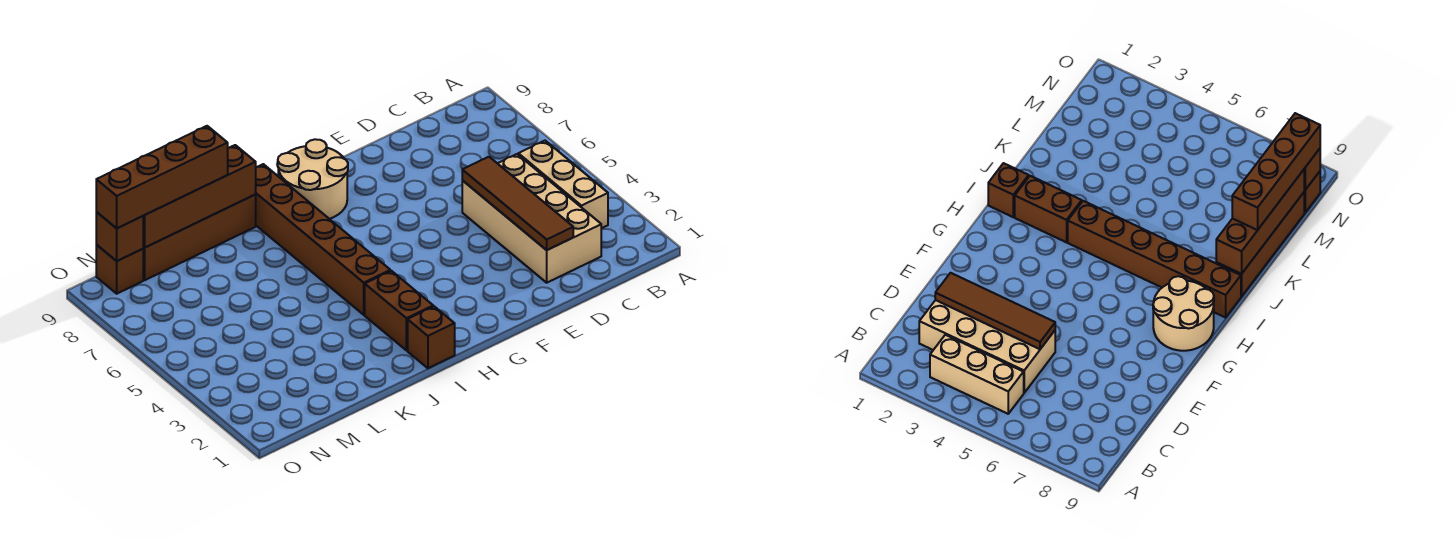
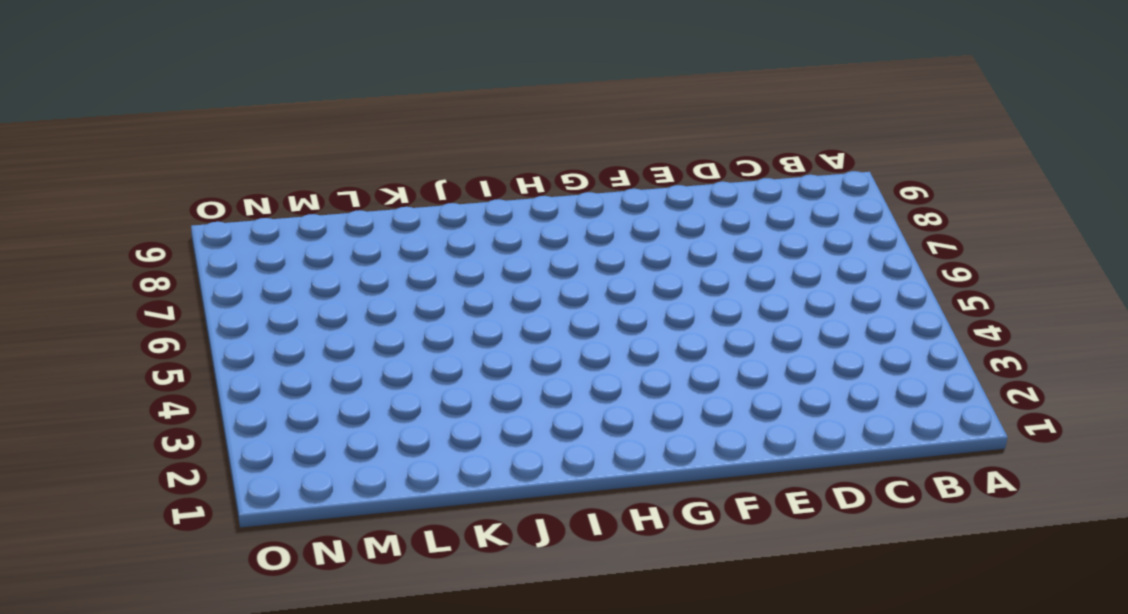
none -> tan brick B3:B5 level 1
none -> tan brick C2:D5 level 1
none -> tan round brick G8:H9 level 1

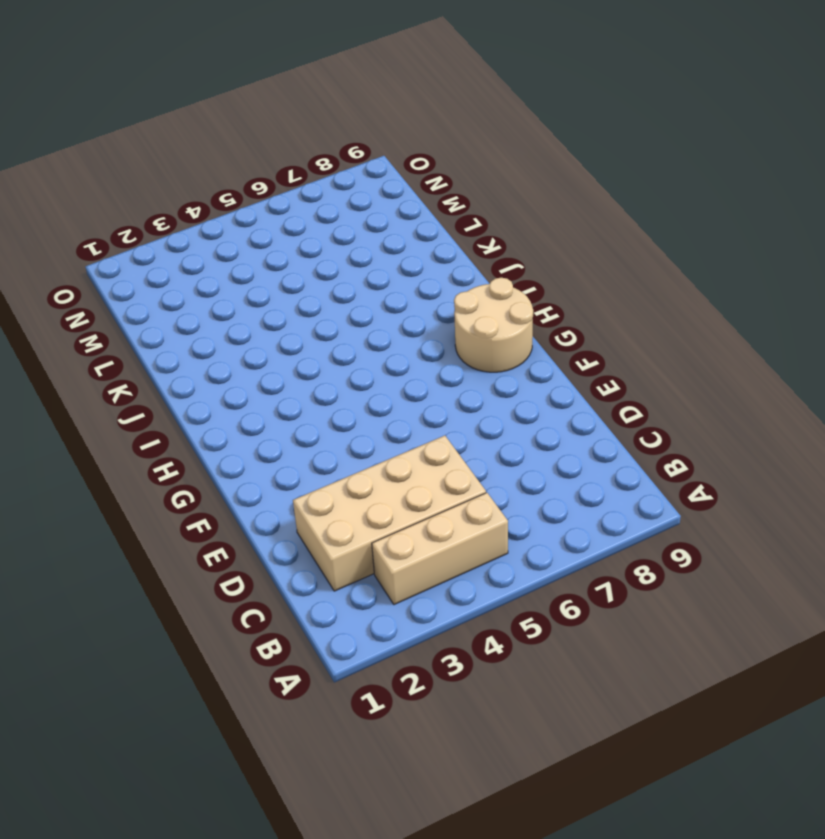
none -> brown brick I1 level 1
none -> brown brick I2:I3 level 1
none -> brown brick I4:I9 level 1

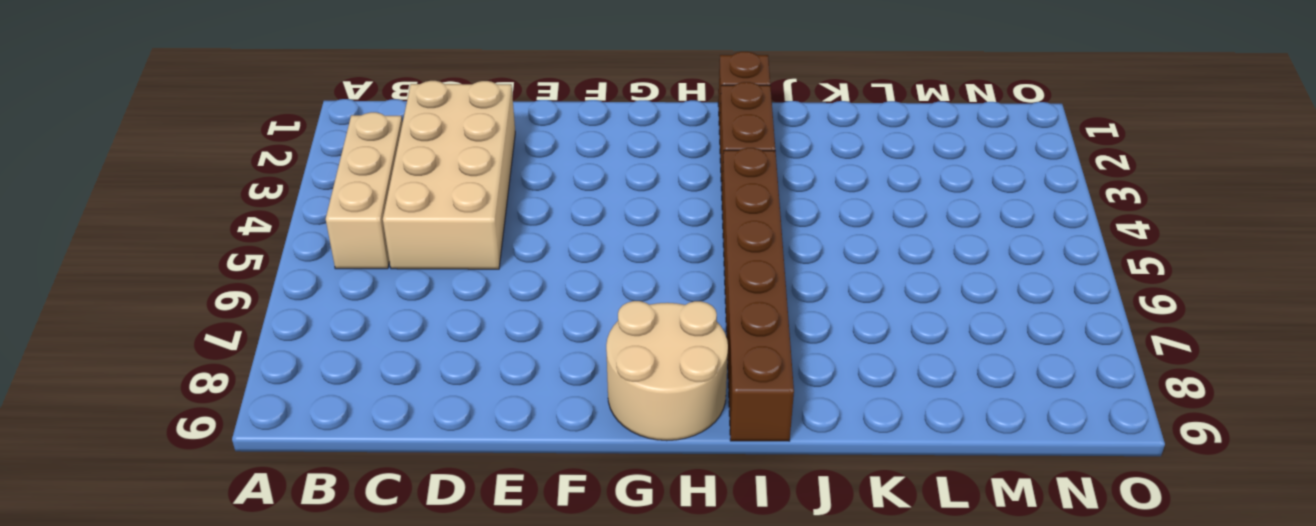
none -> brown brick J9:M9 level 1
none -> brown brick N9 level 1
none -> brown tile D2:D5 level 2

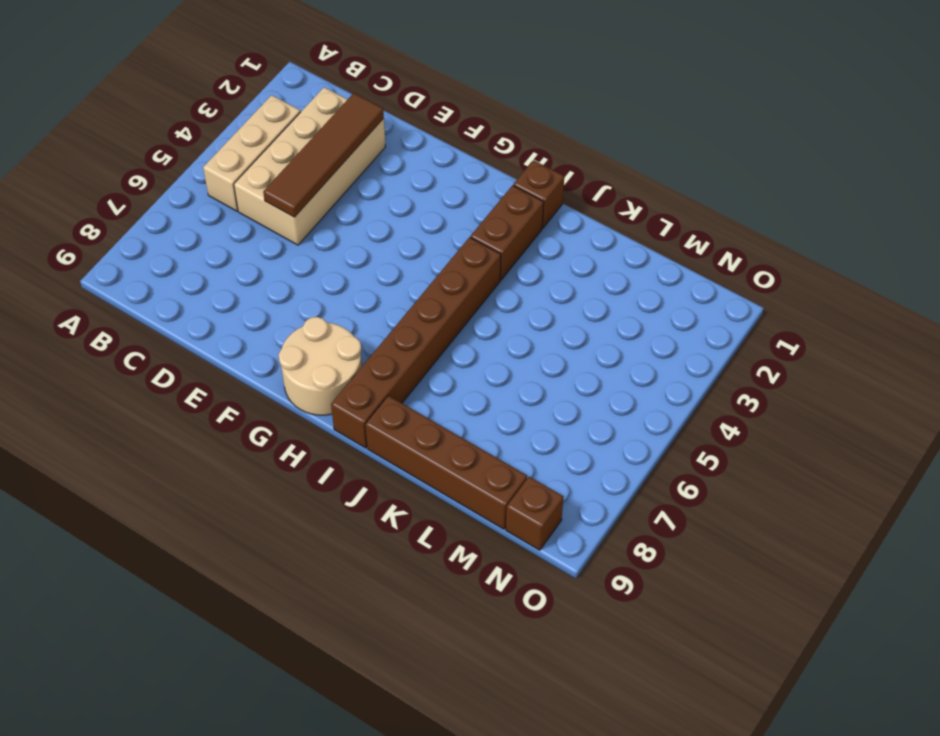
none -> brown brick J9:M9 level 2
none -> brown brick N9 level 2
none -> brown brick K9:N9 level 3

